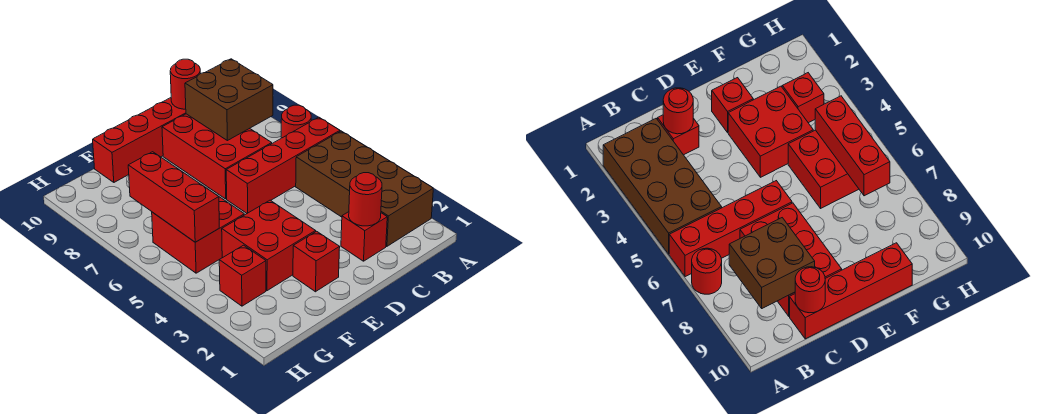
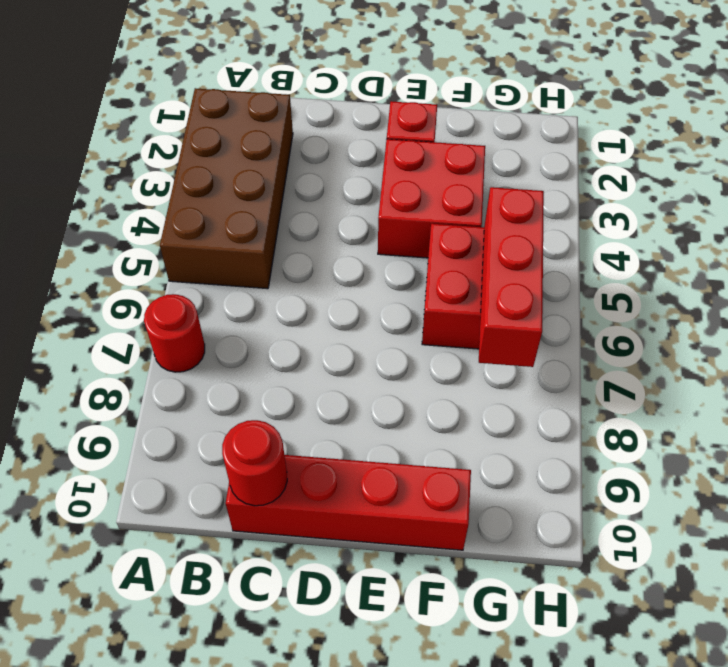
none -> red brick A6:D6 level 1
none -> red brick C2 level 1
none -> red brick C7:D9 level 1

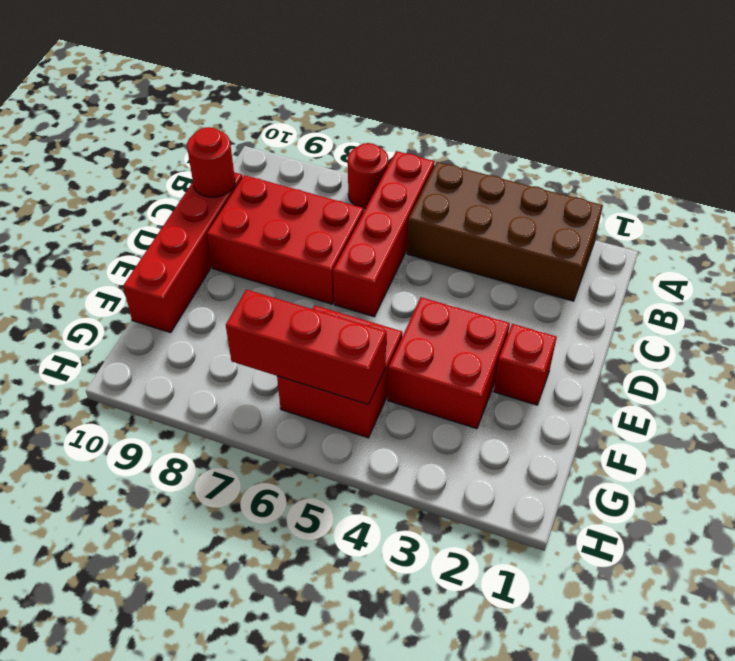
none -> red brick C2 level 1
none -> red brick G3 level 1
none -> brown brick B8:C9 level 2

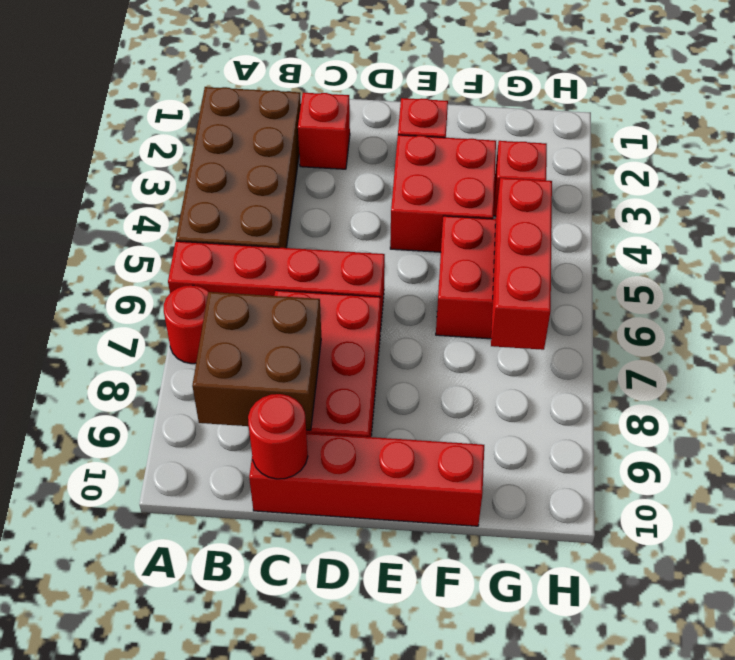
none -> red round brick C2 level 2

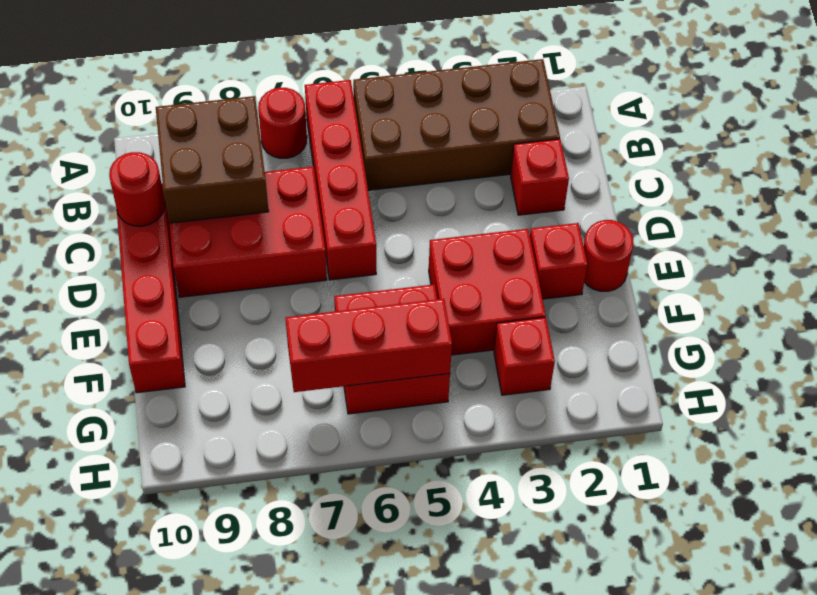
red round brick E1 level 1 -> red round brick C2 level 2

